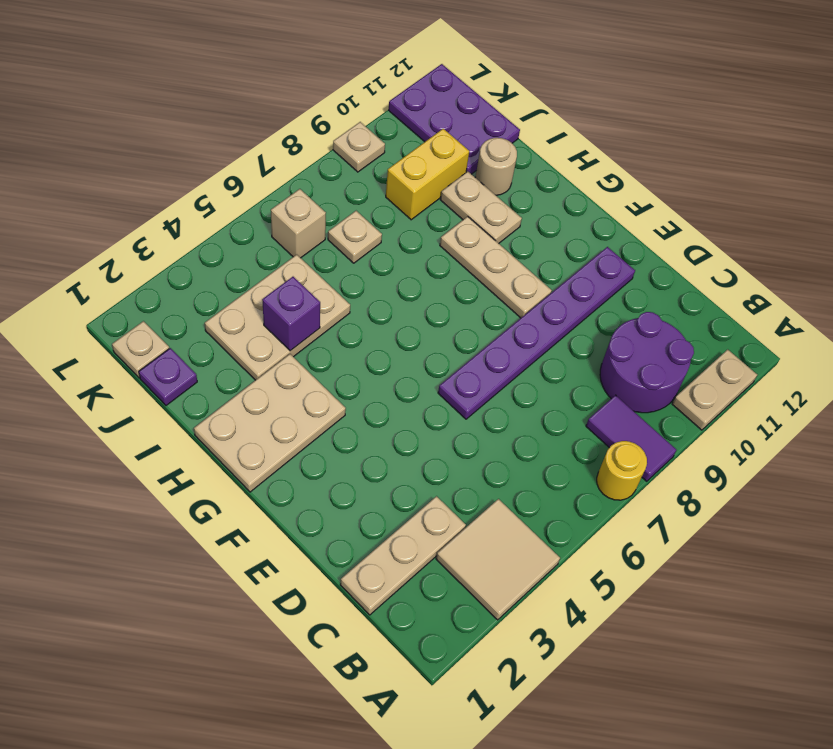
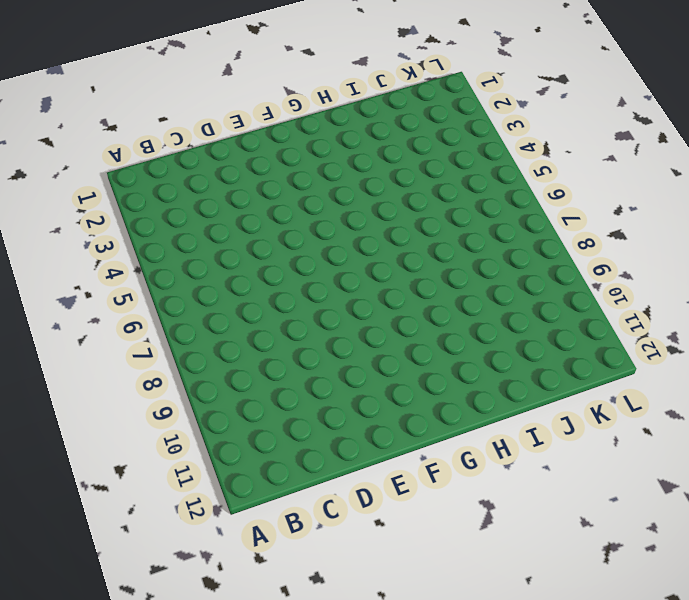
none -> tan tile A3:B4 level 1
none -> yellow round brick A7 level 1
none -> purple tile A8:B8 level 1

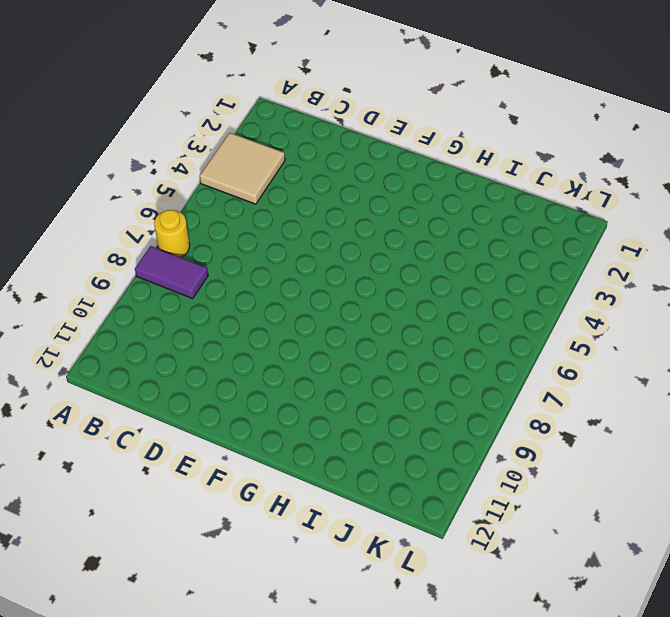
none -> tan plate A10:A11 level 1
none -> purple round brick B9:C10 level 1
none -> tan plate C1:C3 level 1

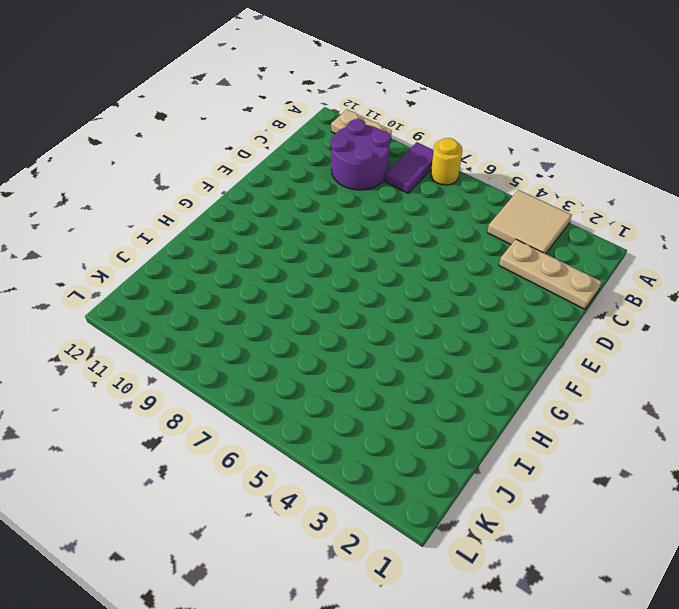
none -> purple plate E6:E11 level 1
none -> tan plate F9:H9 level 1
none -> tan plate G1:H3 level 1

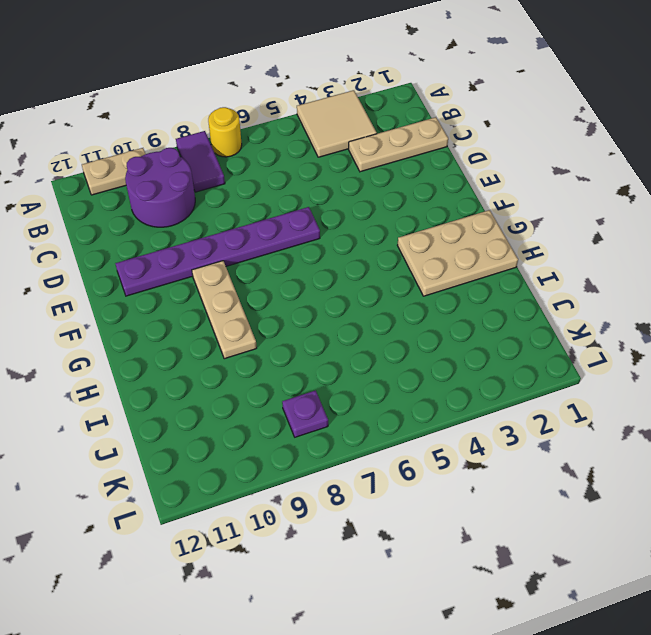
purple plate K8 level 1 -> purple plate J1 level 1
none -> tan plate H10:I10 level 1
none -> tan plate I3:J5 level 1
none -> tan round brick I11 level 1

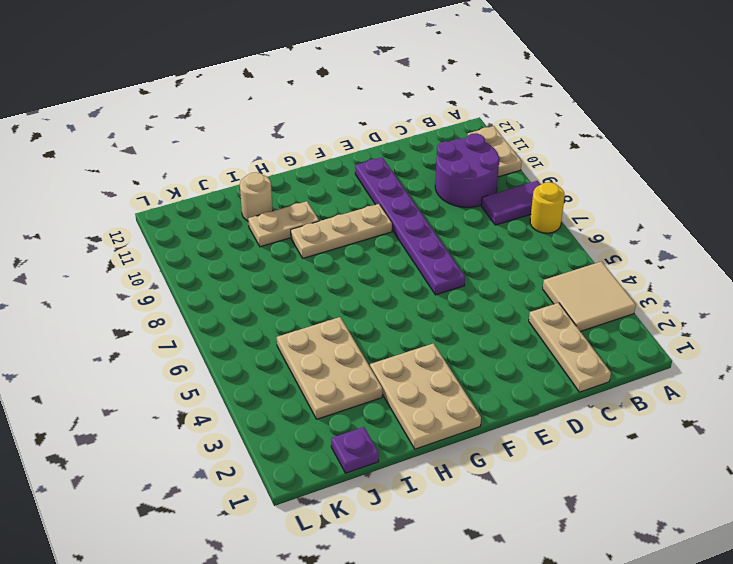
none -> tan plate J7 level 1
none -> yellow brick J9:J10 level 1
none -> purple plate J11:L12 level 1

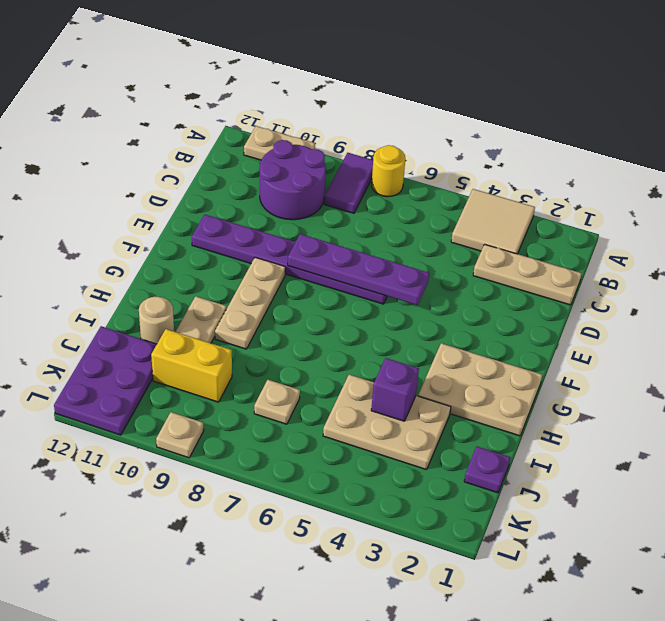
purple plate E5:E8 level 2 -> none
none -> tan plate K1 level 1
none -> tan brick K6 level 1

